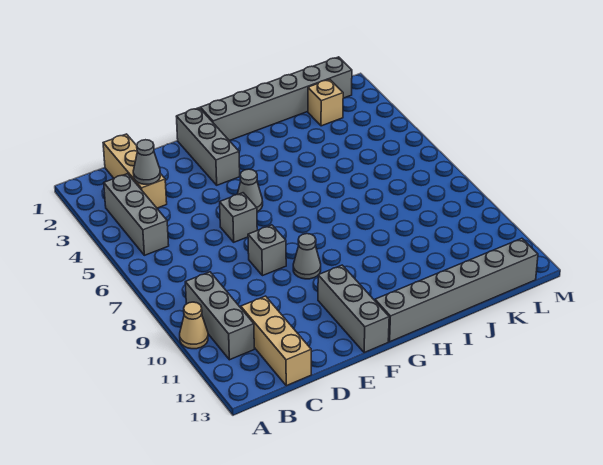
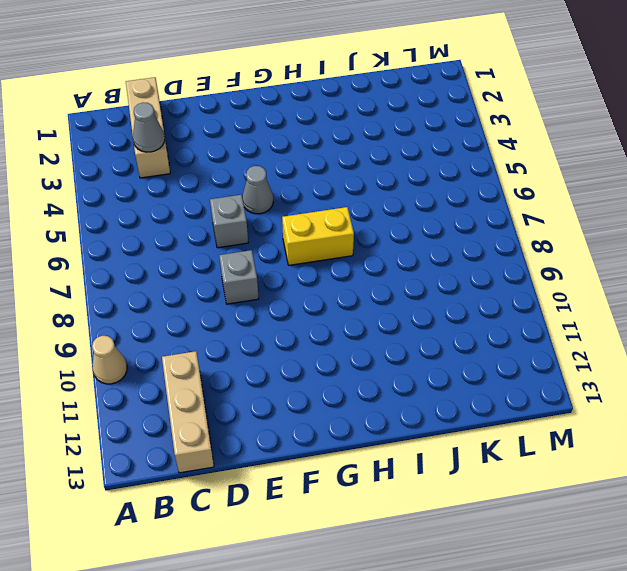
yellow brick G7:H7 level 1 -> none
none -> grey brick B3:B5 level 1
none -> grey brick B9:B11 level 1
none -> grey brick F1:F3 level 1

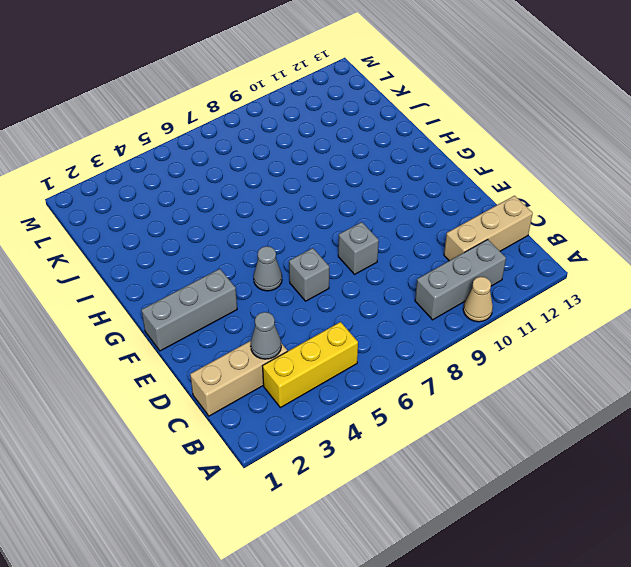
yellow brick B3:B5 level 1 -> grey brick B3:B5 level 1
none -> grey cone F9 level 1
none -> grey brick F11:F13 level 1
none -> grey brick G1:L1 level 1

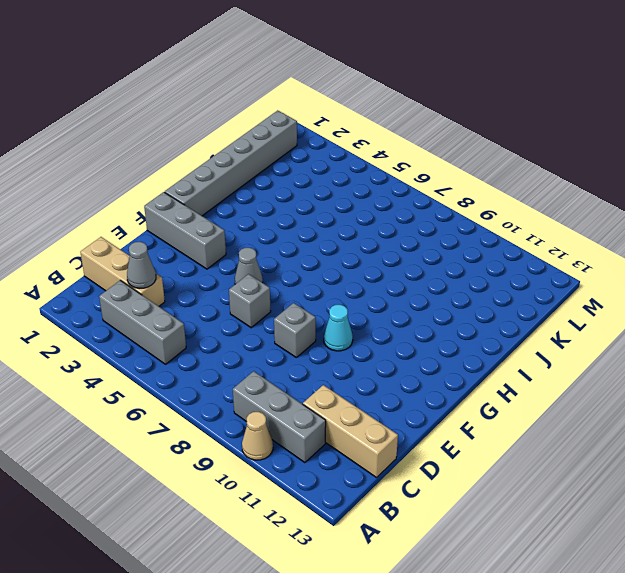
cyan cone F9 level 1 -> grey cone F9 level 1
none -> grey brick F11:F13 level 1
none -> grey brick G13:L13 level 1
none -> tan brick K2 level 1

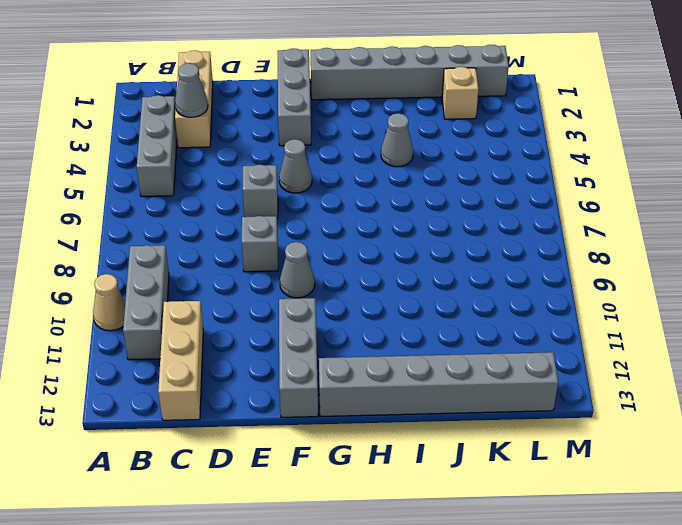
grey cone I4 level 1 -> none

